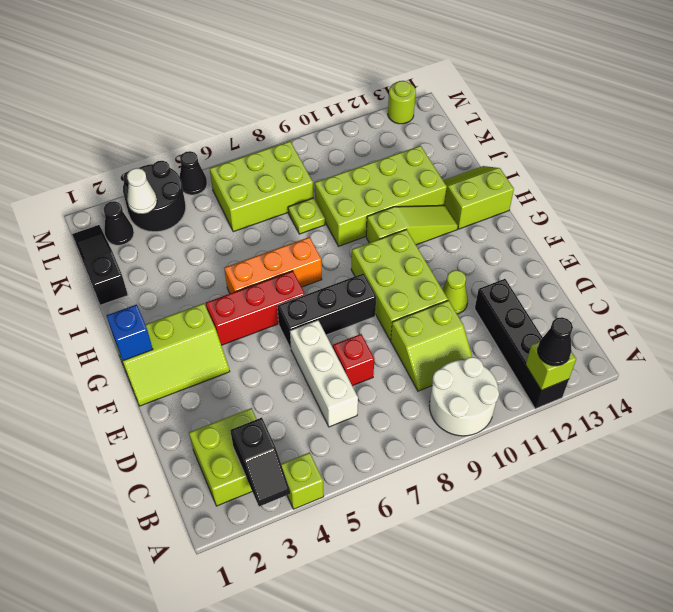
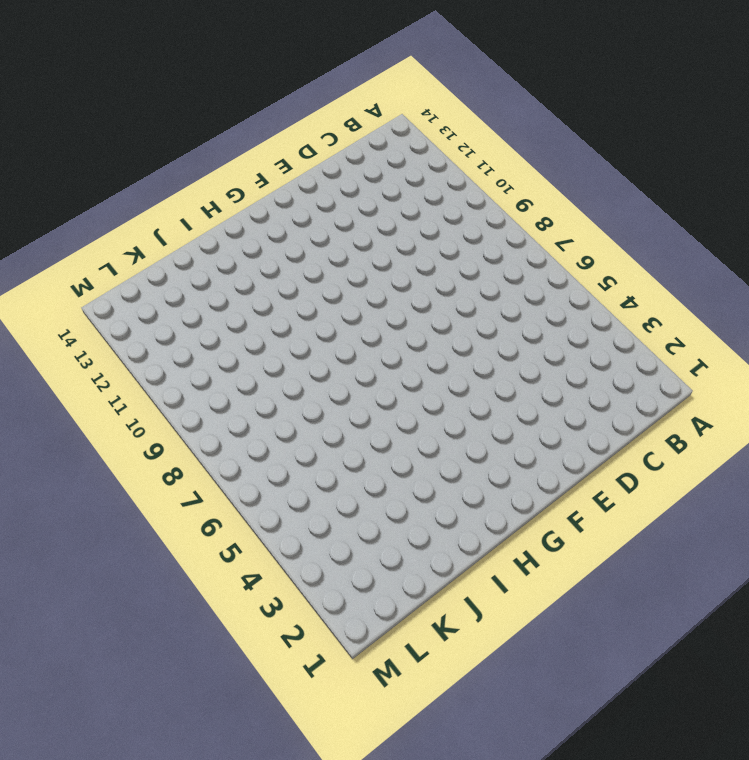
none -> lime brick A4 level 1
none -> white round brick A9:B10 level 1
none -> black brick A12:D12 level 1

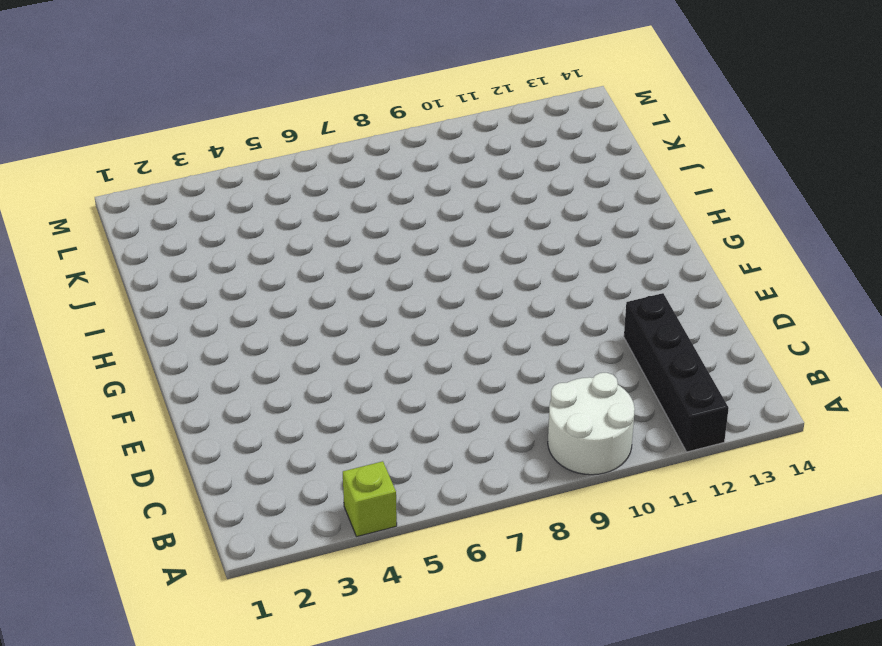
none -> lime brick B2:C3 level 1
none -> white brick C6:E6 level 1
none -> lime slope C9:D10 level 1 top D

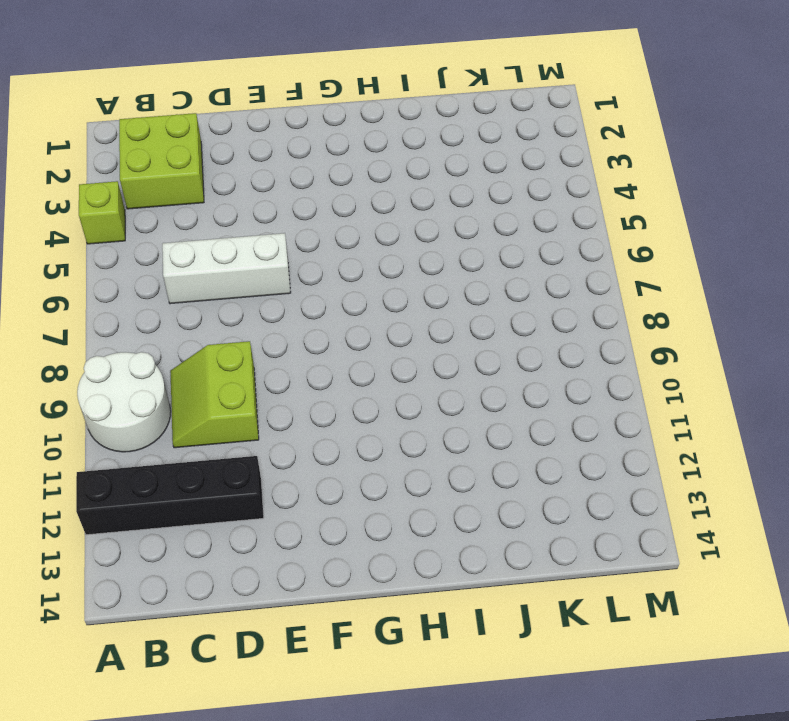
none -> red brick D7 level 1
none -> lime brick E9:G10 level 1
none -> lime cone E11 level 1

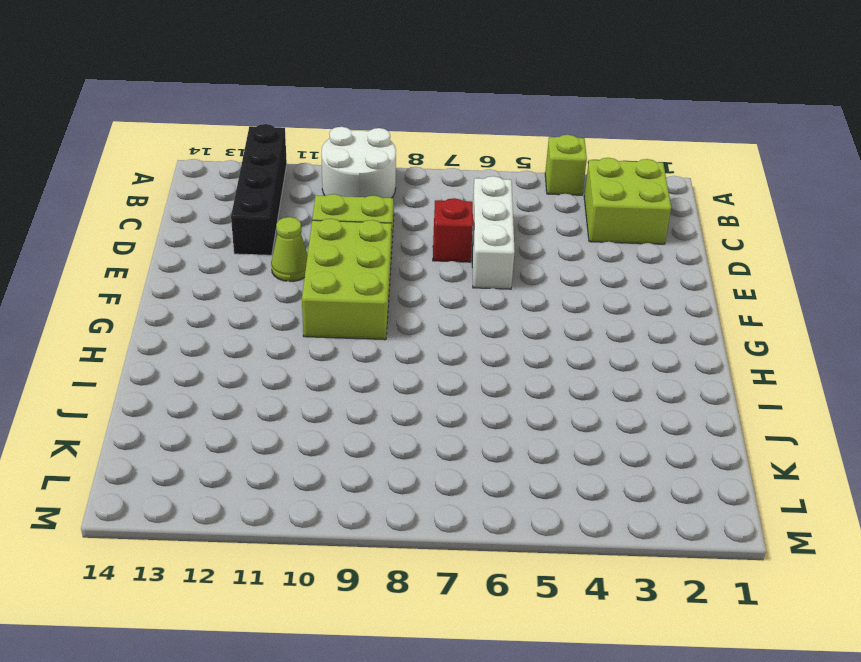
none -> lime slope F1:G3 level 1 top G
none -> black brick F6:F8 level 1
none -> red brick G4:G6 level 1

